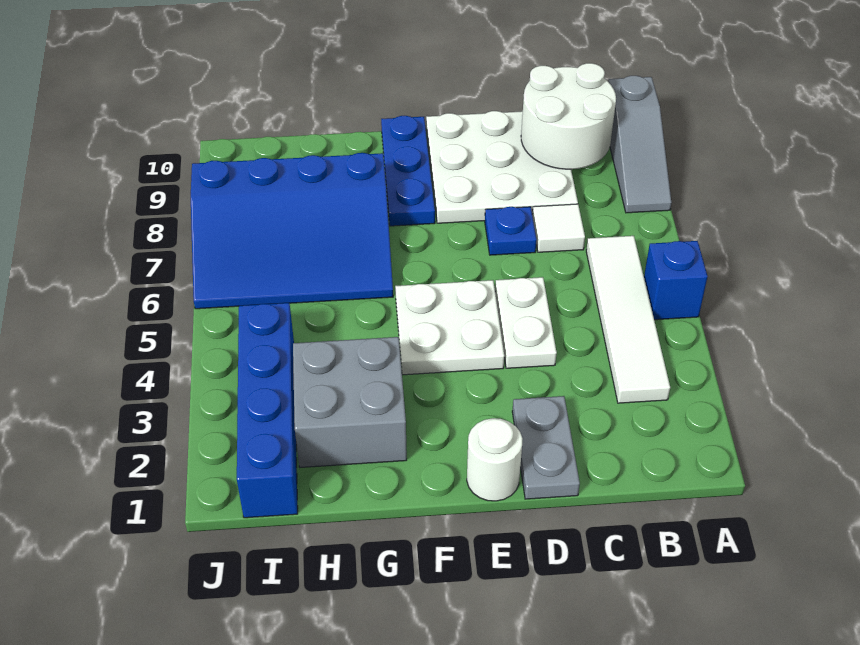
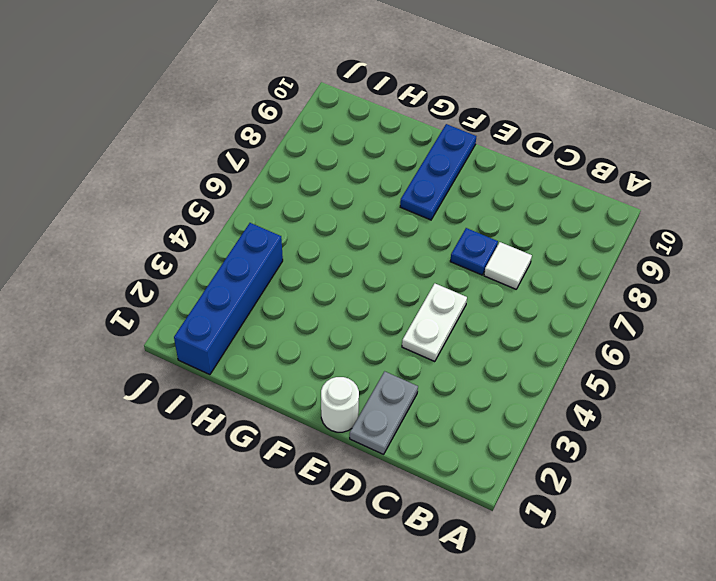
none -> blue brick A5 level 1
none -> grey slope A8:A10 level 1 top 10
none -> white tile B3:B6 level 1

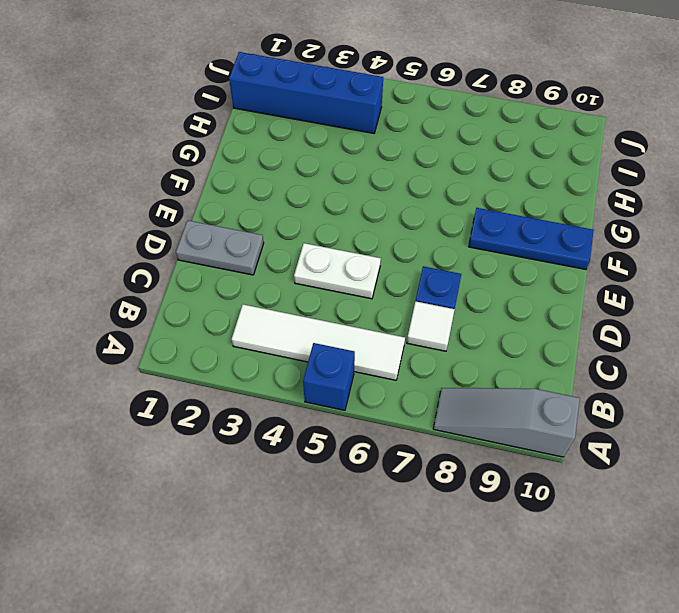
none -> white plate C8:E10 level 1
none -> white round brick E1 level 1
none -> white plate E4:F5 level 1

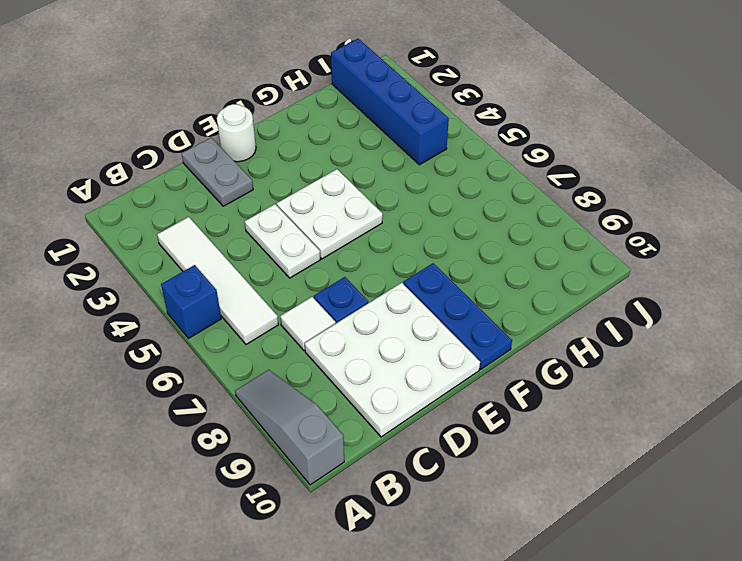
none -> grey brick G2:H3 level 1
none -> blue slope G6:J8 level 1 top 8
none -> white round brick B9:C10 level 2

